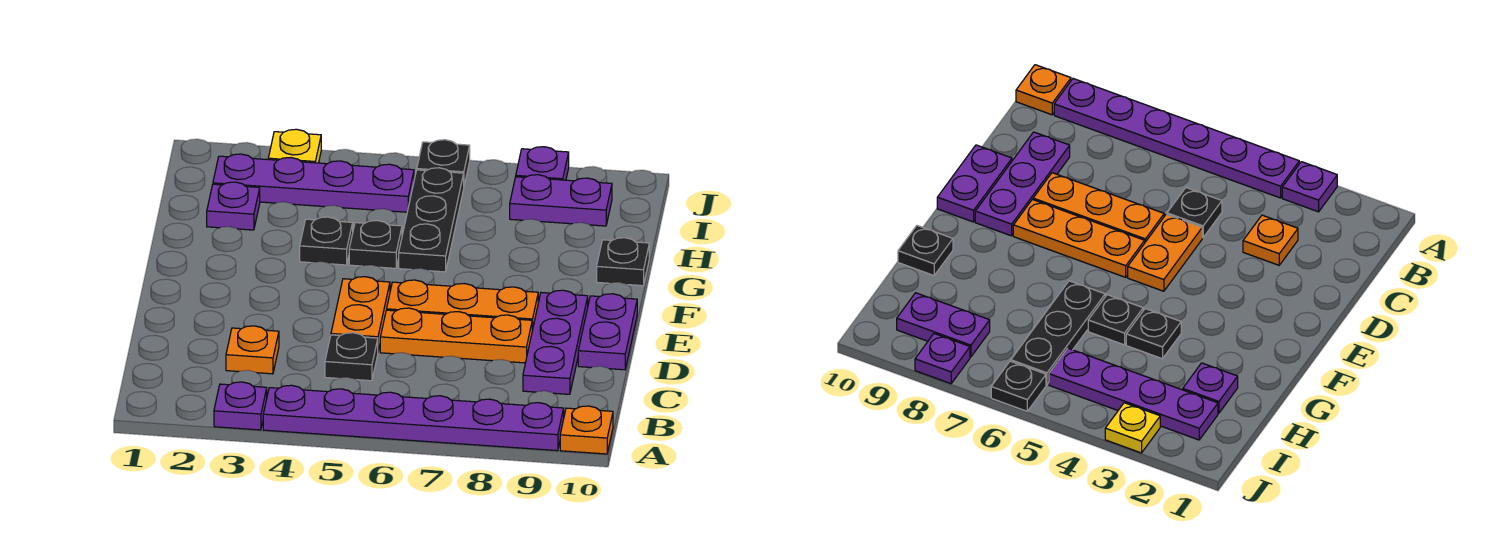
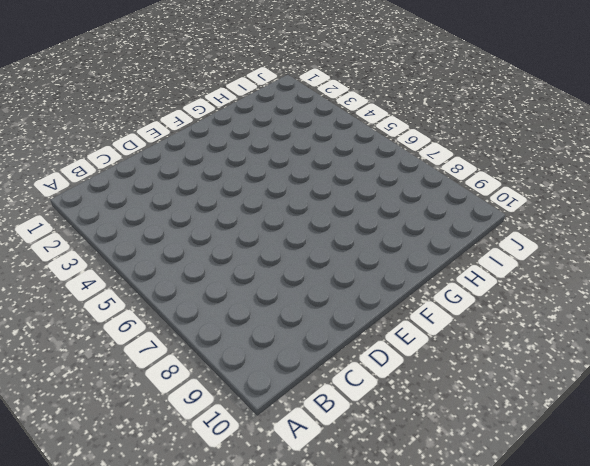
none -> purple plate A3 level 1
none -> purple plate A4:A9 level 1
none -> orange plate A10 level 1

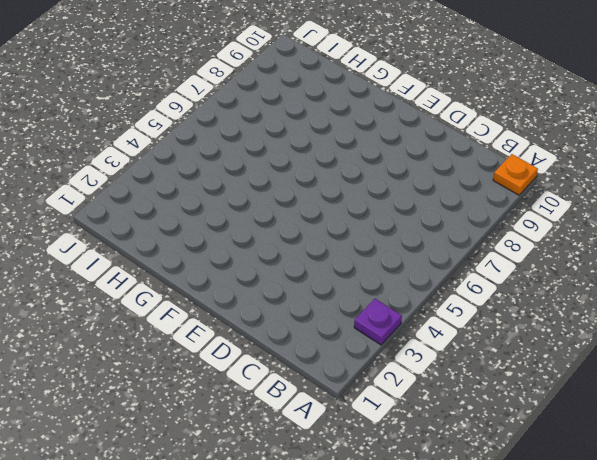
none -> purple plate A4:A9 level 1
none -> orange plate C3 level 1
none -> black plate C5 level 1

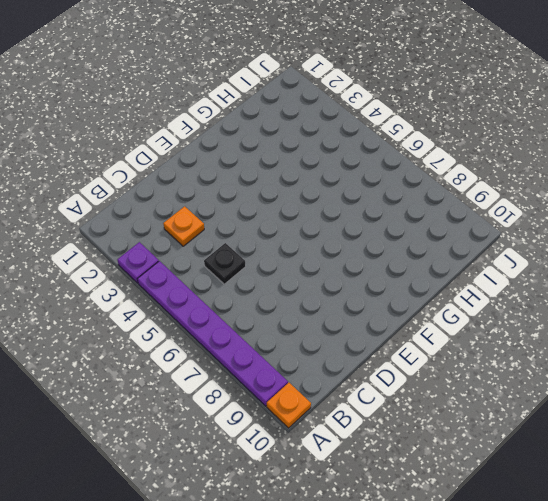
none -> purple plate C9:E9 level 1
none -> orange plate D5:E5 level 1
none -> orange plate D6:D8 level 1

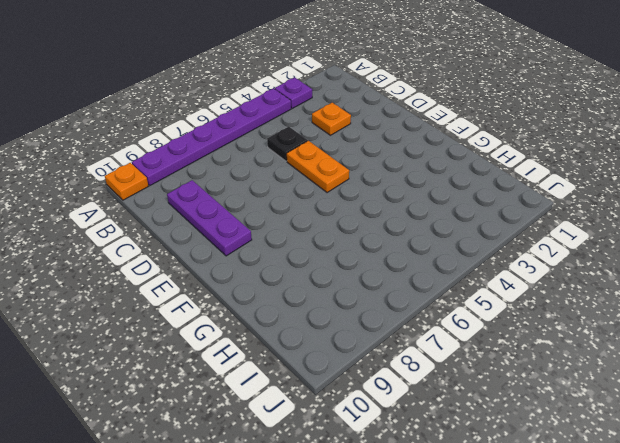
none -> orange plate D6:D8 level 1
none -> purple plate D10:E10 level 1
none -> orange plate E6:E8 level 1

